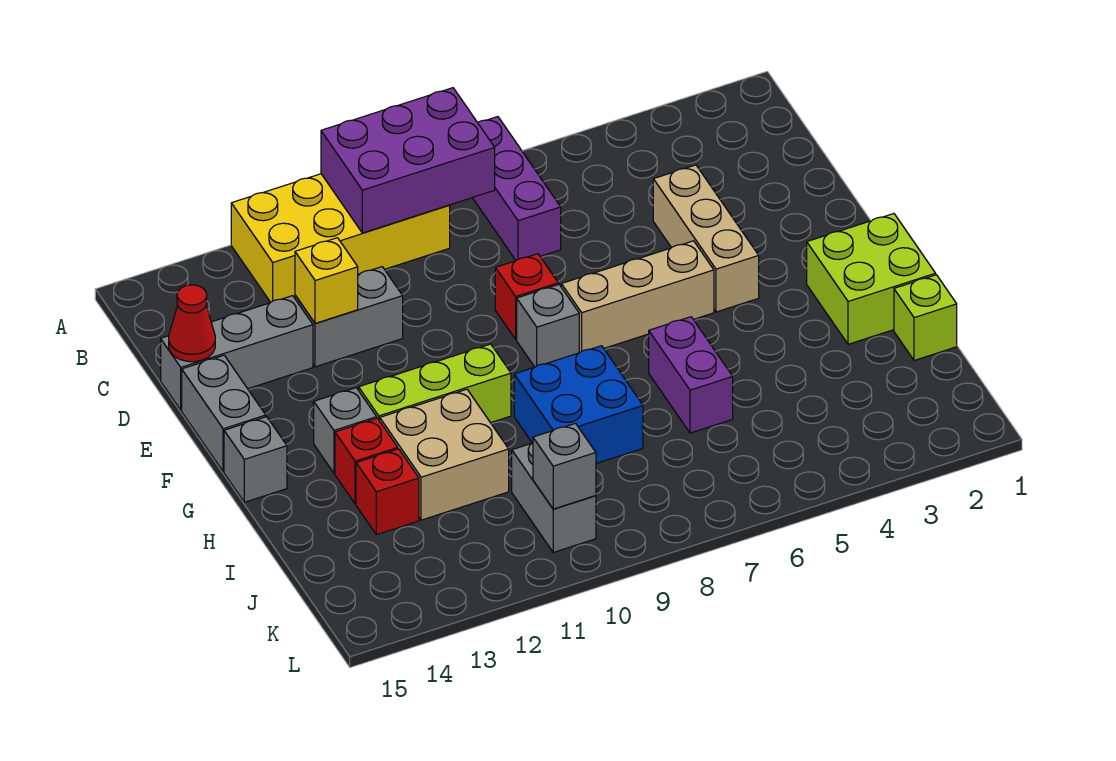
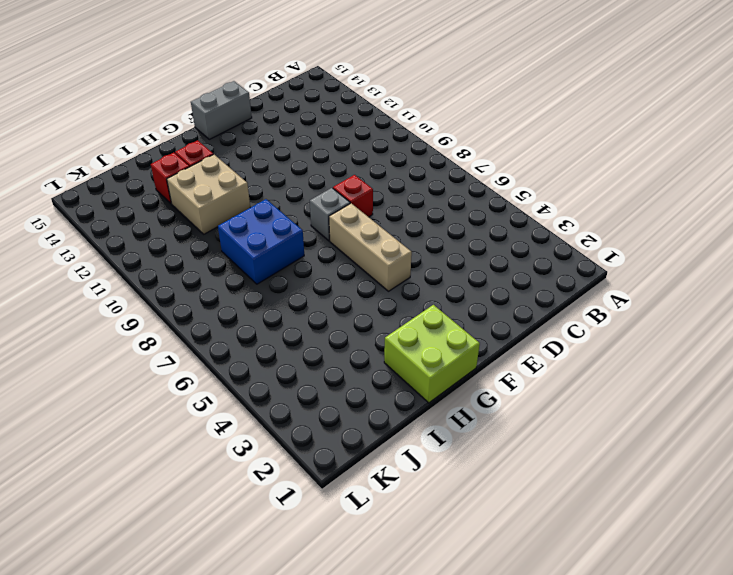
none -> purple brick A7:C7 level 1
none -> yellow brick A9:B12 level 1
none -> tan brick D4:F4 level 1

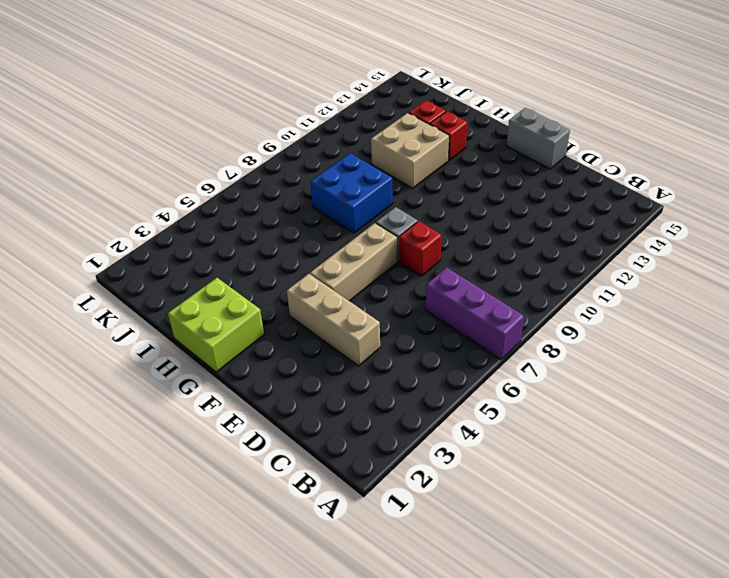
none -> yellow brick A9:B12 level 1
none -> grey brick D11:D12 level 1
none -> grey brick D13:D15 level 1

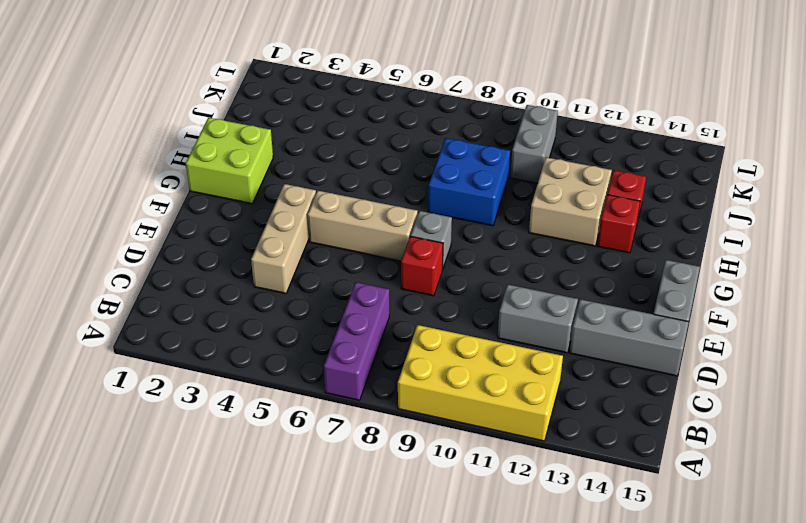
none -> lime brick G10:G12 level 1
none -> grey brick G13 level 1
none -> grey brick G15 level 1

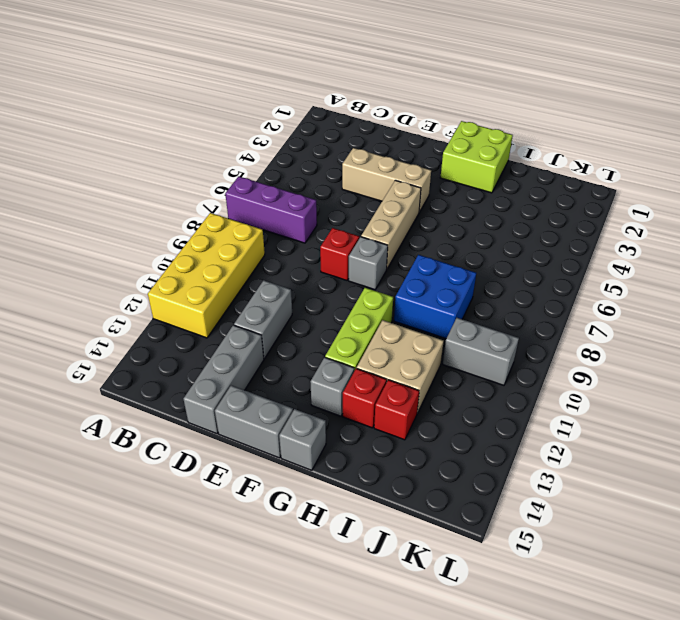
none -> purple brick H6:I6 level 1
none -> lime brick I1 level 1
none -> purple brick A8:B10 level 2

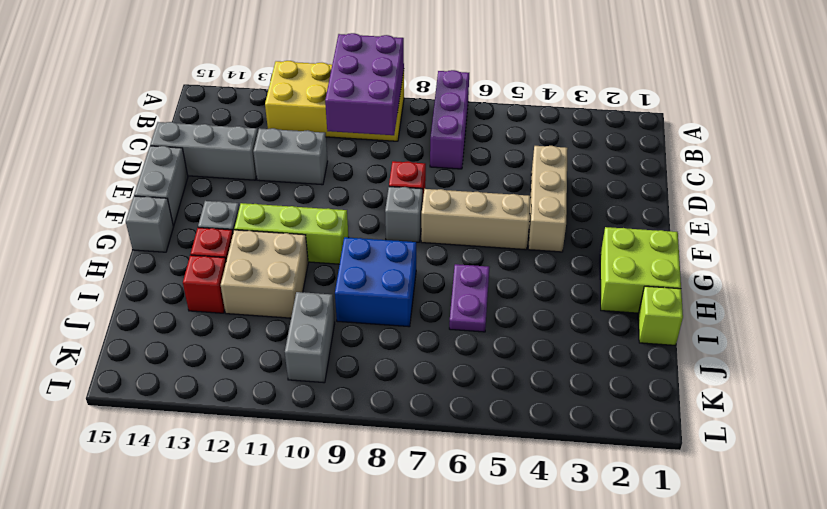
purple brick A9:C10 level 2 -> purple brick A8:B10 level 2
purple plate H6:I6 level 1 -> purple brick H6:I6 level 1
none -> yellow brick D12 level 2
none -> red cone D15 level 2
none -> grey brick K10 level 2

